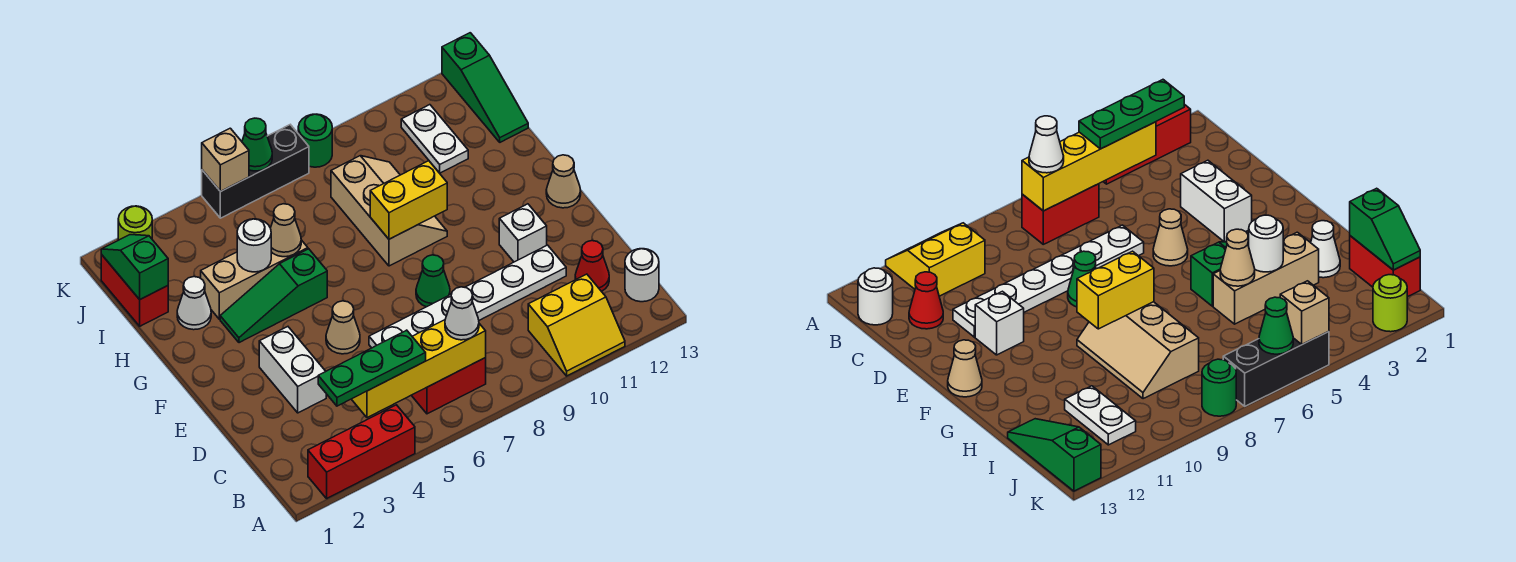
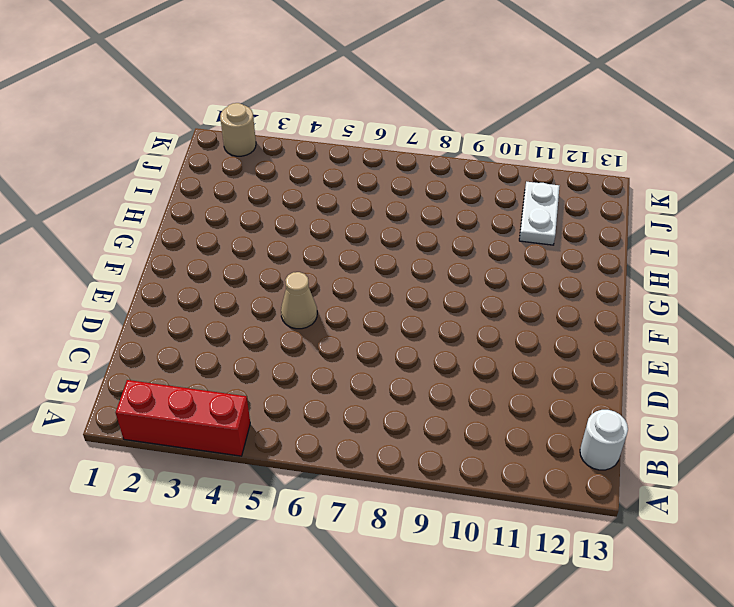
tan round brick K2 level 1 -> lime round brick K2 level 1
none -> yellow slope A10:B11 level 1 top B
none -> red brick B6:B7 level 1
none -> red cone C12 level 1
none -> white brick D3:E3 level 1

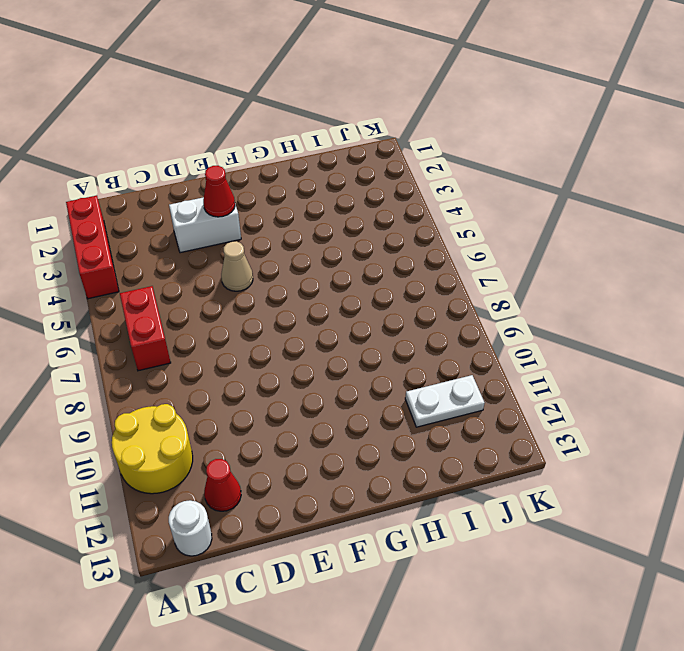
yellow round brick A10:B11 level 1 -> yellow slope A10:B11 level 1 top B
red cone E3 level 2 -> none
none -> white plate D6:D11 level 1
none -> green cone E8 level 1
none -> white brick E11 level 1
none -> tan cone F13 level 1

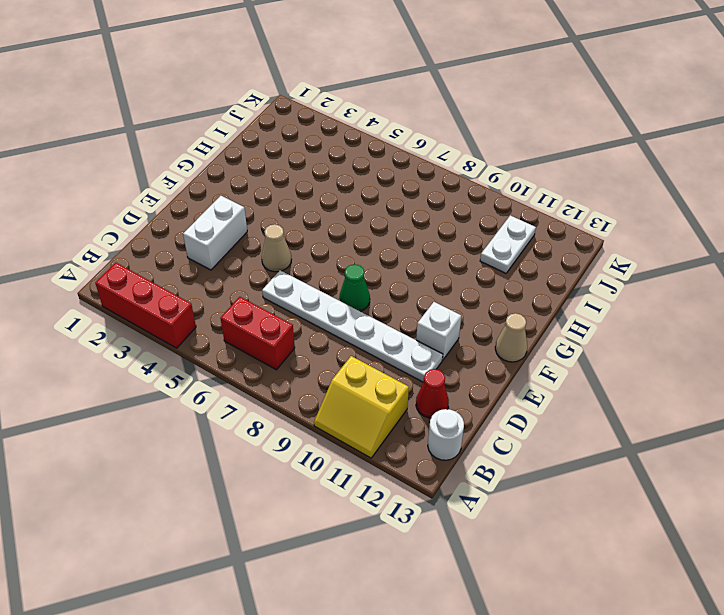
none -> green slope G3:G5 level 1 top 5
none -> tan slope G8:I9 level 1 top 8
none -> white cone H2 level 1
none -> tan brick H3:H5 level 1

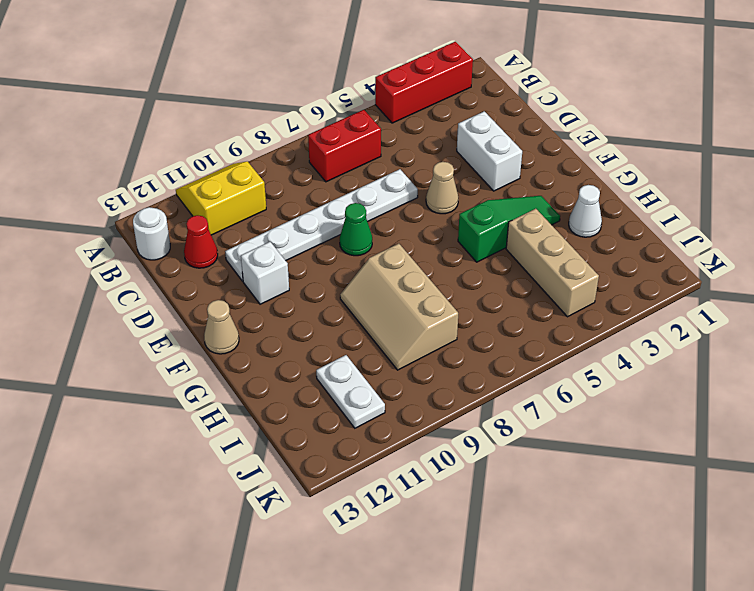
tan brick H4:J4 level 1 -> tan brick H3:H5 level 1
none -> red brick I1:J1 level 1
none -> green slope I13:K13 level 1 top K
none -> lime round brick K2 level 1
none -> black brick K5:K7 level 1

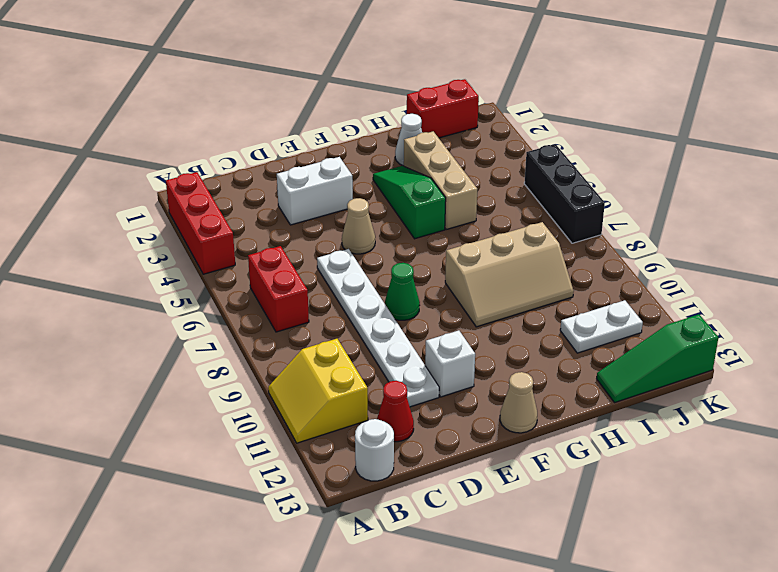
none -> lime round brick K2 level 1
none -> green round brick K8 level 1
none -> yellow brick B4:B7 level 2
none -> yellow brick G8:G9 level 2

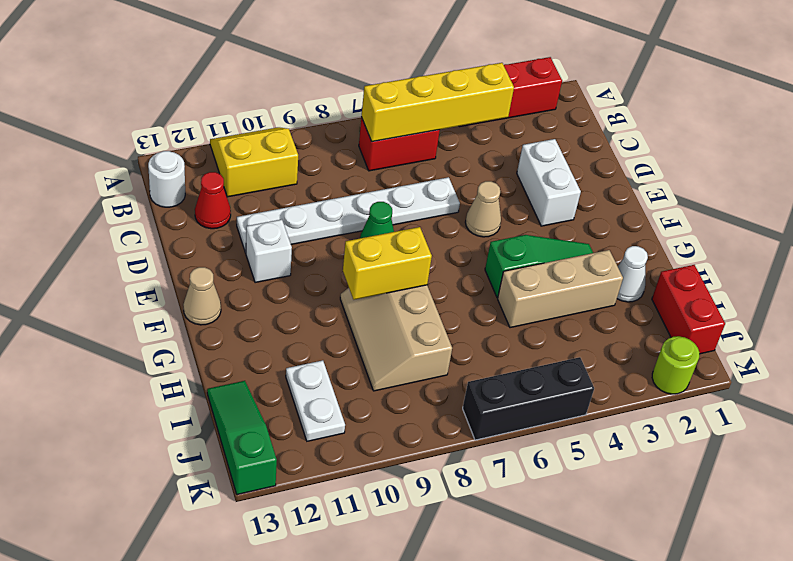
none -> green round brick K8 level 1
none -> white round brick H4 level 2
none -> tan cone H5 level 2
none -> green slope I1:J1 level 2 top I

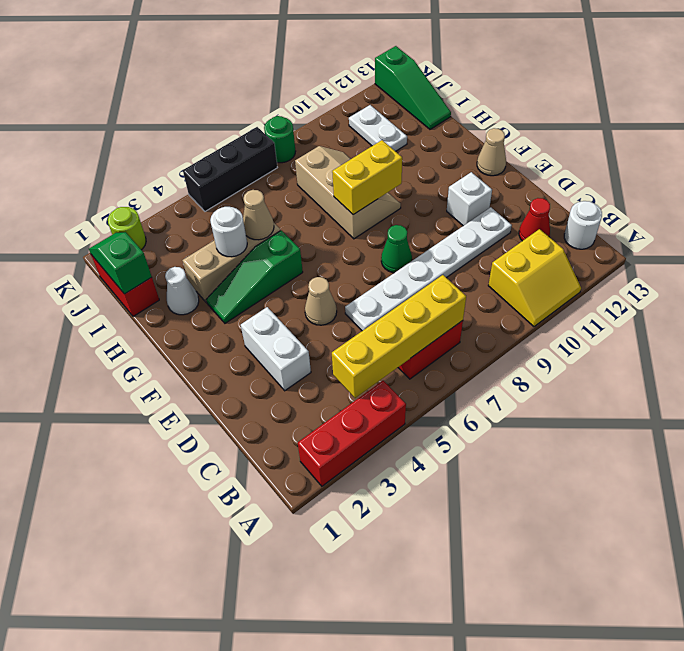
none -> tan brick K5 level 2
none -> green cone K6 level 2
none -> green plate B3:B5 level 3
none -> white cone B7 level 3

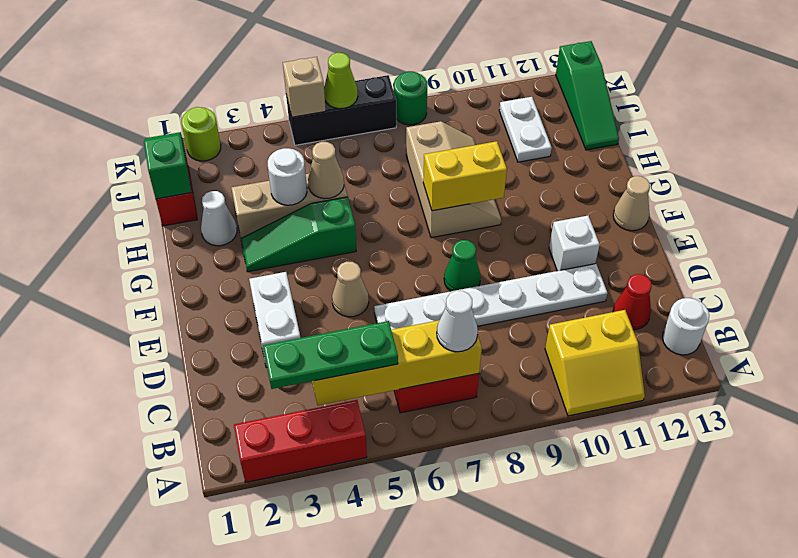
lime cone K6 level 2 -> green cone K6 level 2

